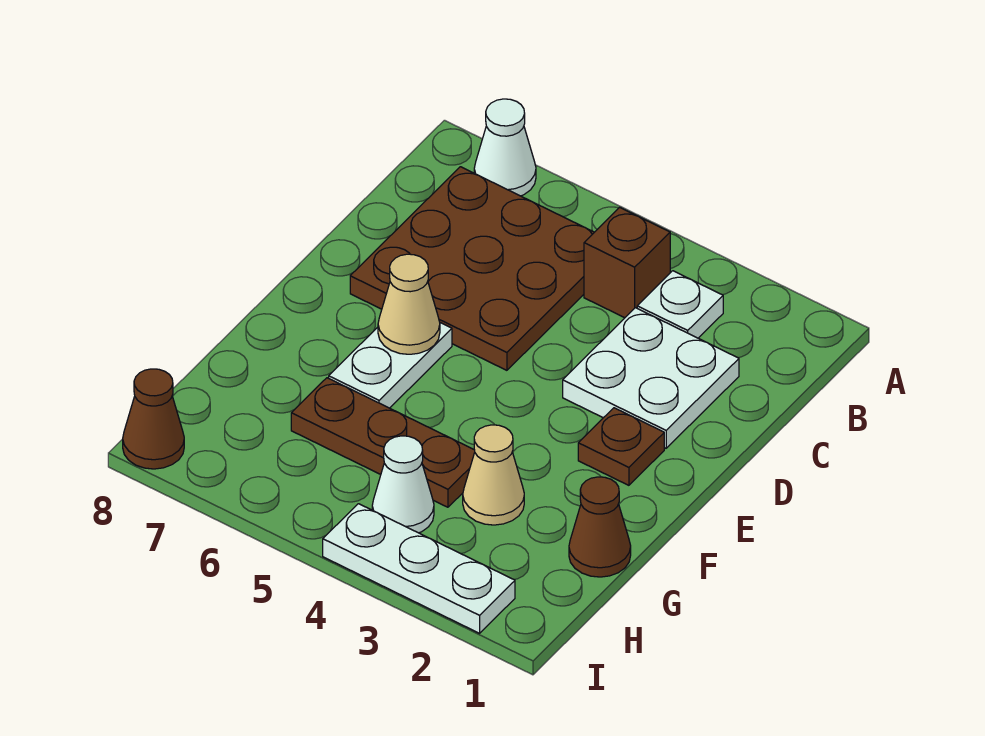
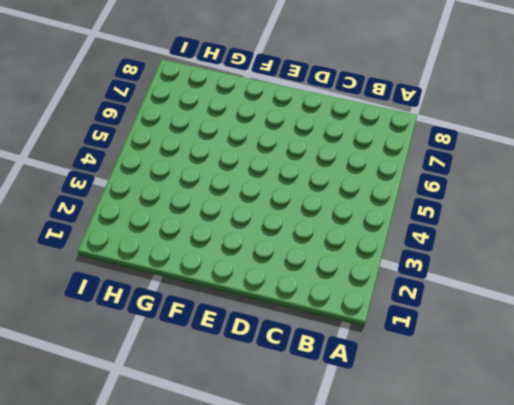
none -> white cone A7 level 1
none -> white plate B3 level 1
none -> brown brick B4 level 1

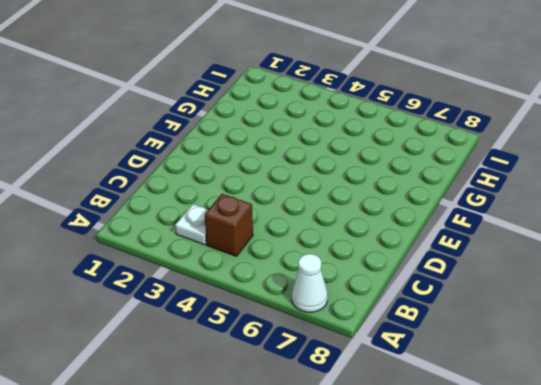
none -> brown plate B5:D7 level 1
none -> white plate C2:D3 level 1
none -> brown plate E2 level 1

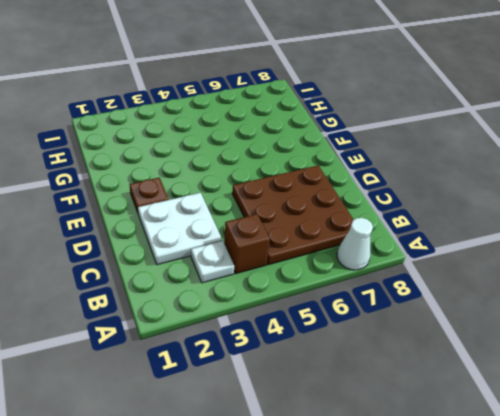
none -> white plate E6:F6 level 1
none -> brown cone G1 level 1
none -> tan cone G3 level 1

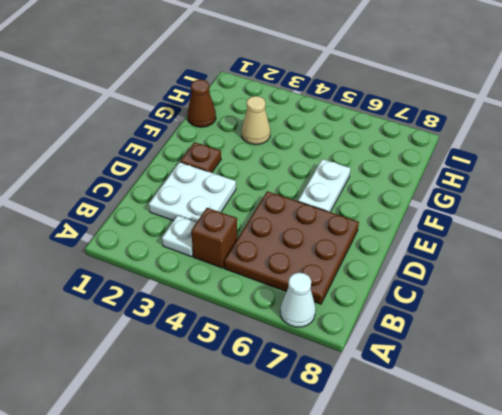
none -> brown plate G4:G6 level 1
none -> white cone H4 level 1
none -> white plate I2:I4 level 1

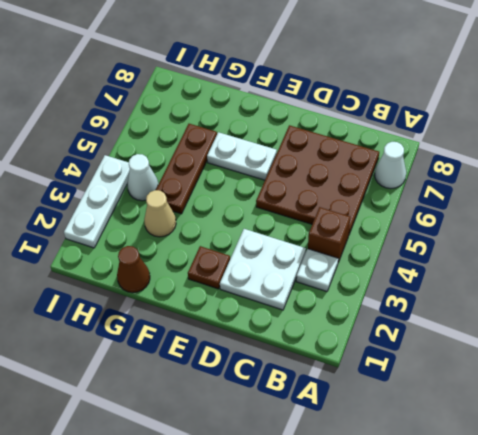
none -> brown cone I8 level 1
none -> tan cone E6 level 2

